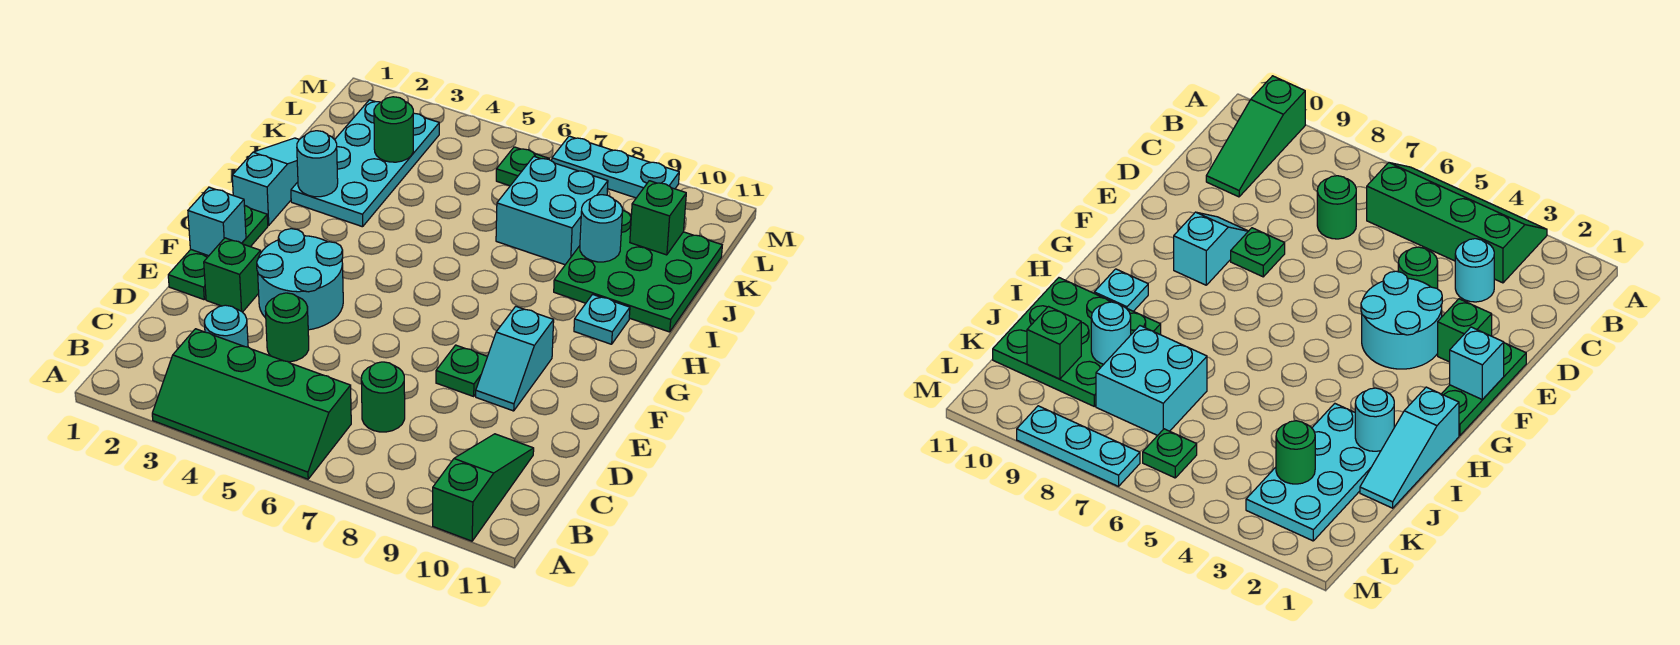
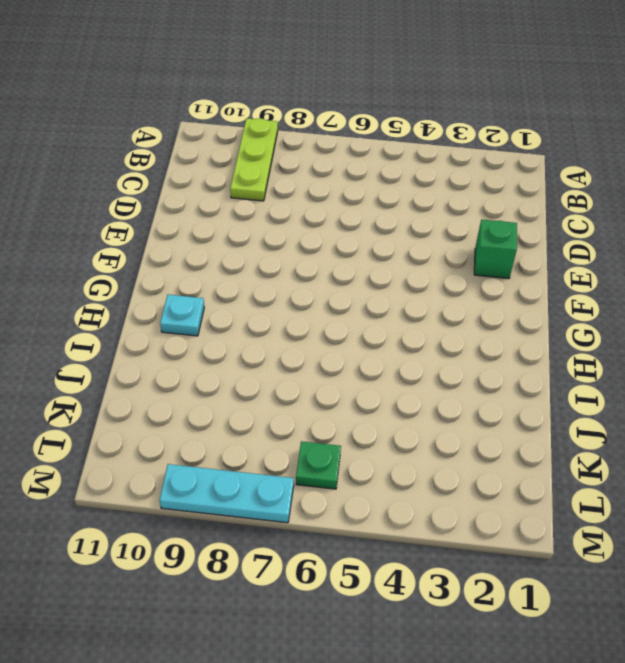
lime plate A9:C9 level 1 -> none
none -> green slope A3:B6 level 1 top B
none -> green slope A10:C10 level 1 top A
none -> cyan round brick C3 level 1

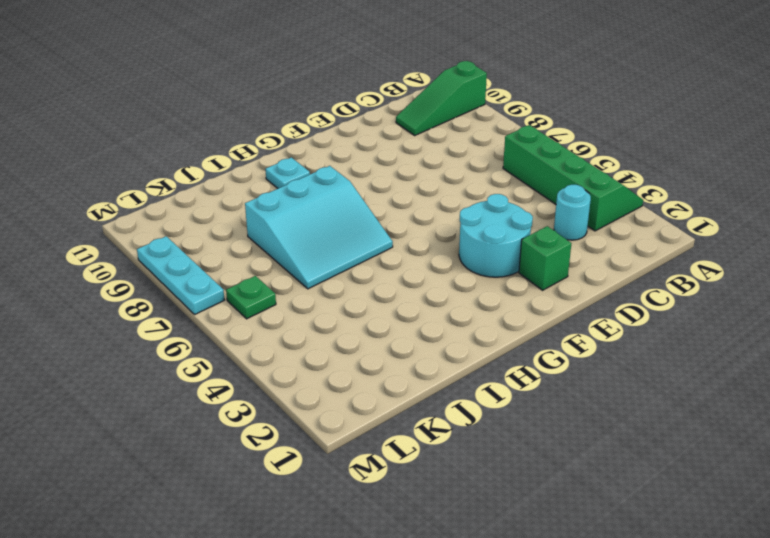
cyan slope H6:J8 level 1 top 8 -> cyan brick J7:K8 level 1
none -> green round brick C7 level 1
none -> green round brick D4 level 1
none -> green plate E1:G1 level 1

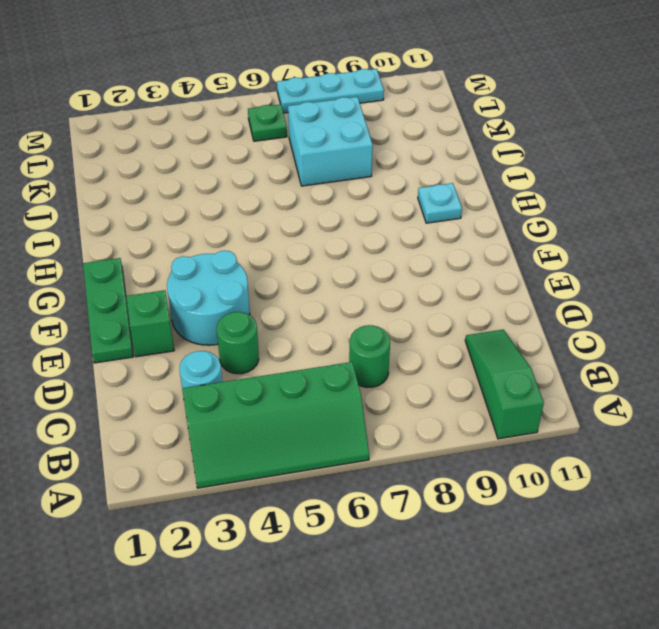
none -> green plate E8 level 1
none -> cyan slope E9:F9 level 1 top F
none -> cyan slope H1:J1 level 1 top H

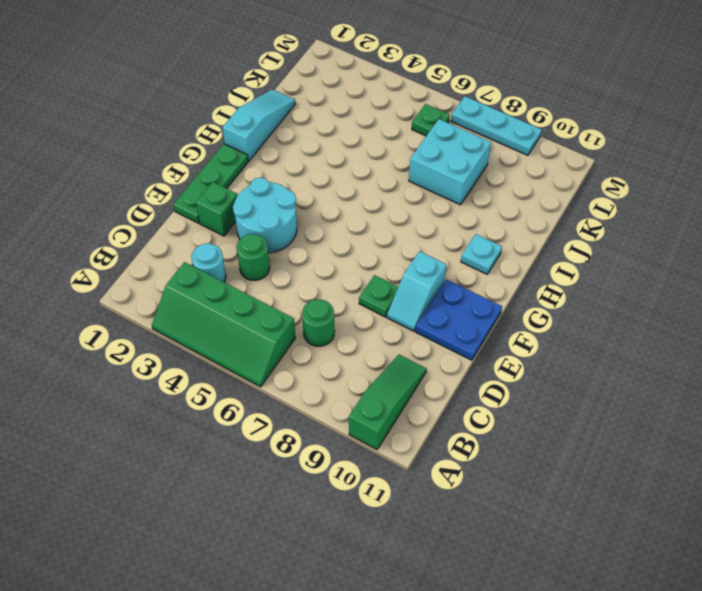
blue plate E10:F11 level 1 -> none
none -> cyan plate I2:L3 level 1
none -> green plate I9:K11 level 1
none -> cyan brick F1 level 2

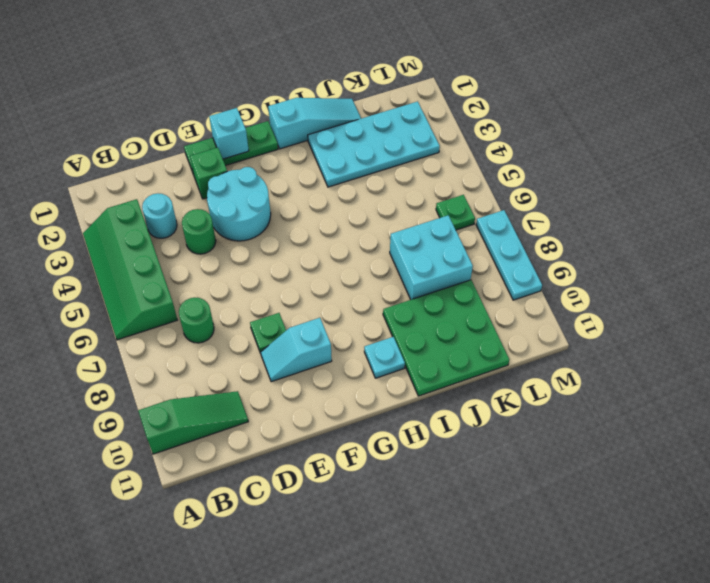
none -> cyan round brick I2 level 2
none -> cyan round brick J9 level 2
none -> green round brick K3 level 2

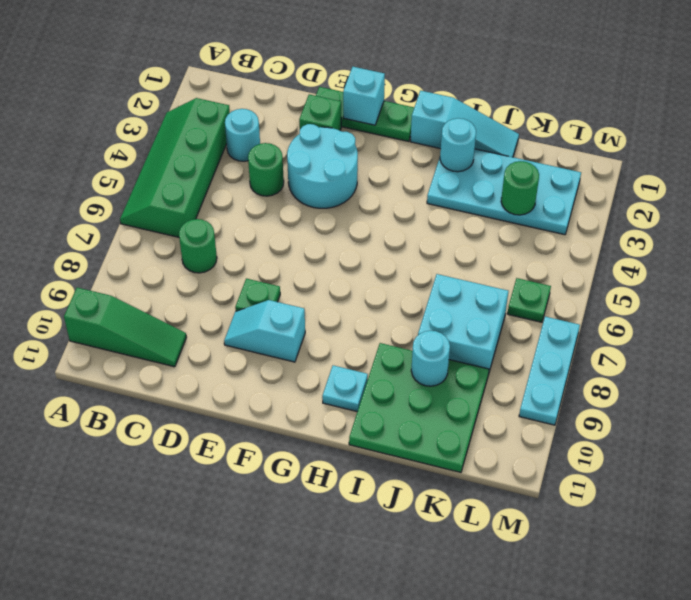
none -> green brick K10 level 2

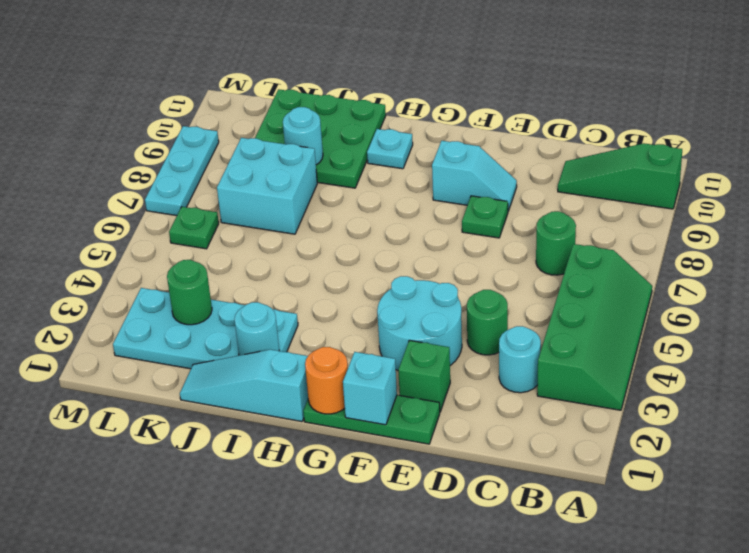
orange round brick G1 level 2 -> none
none -> green brick K10 level 2

